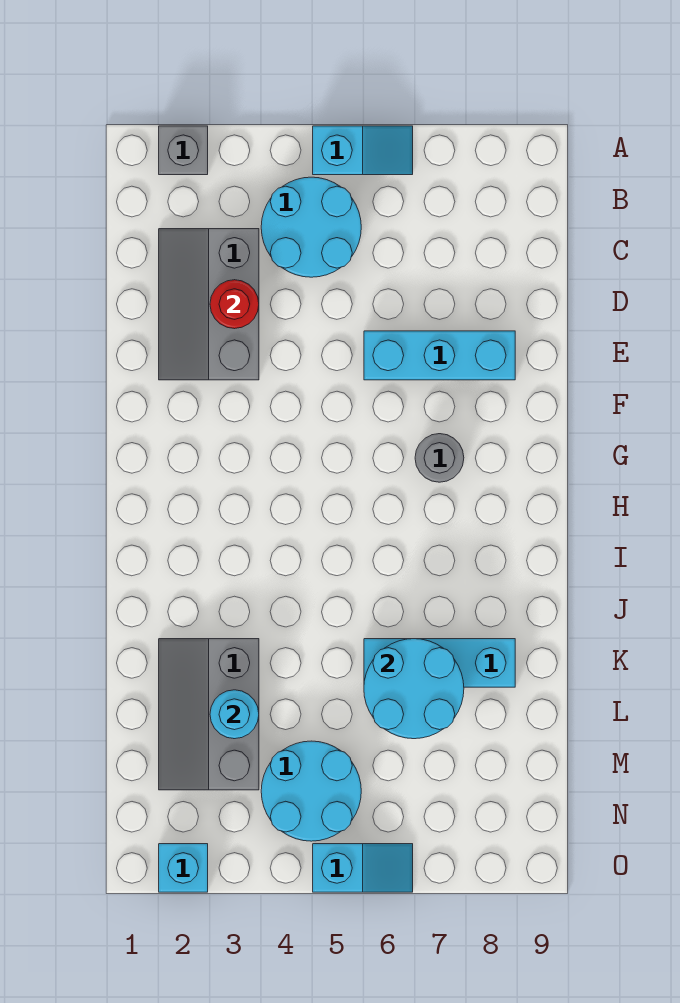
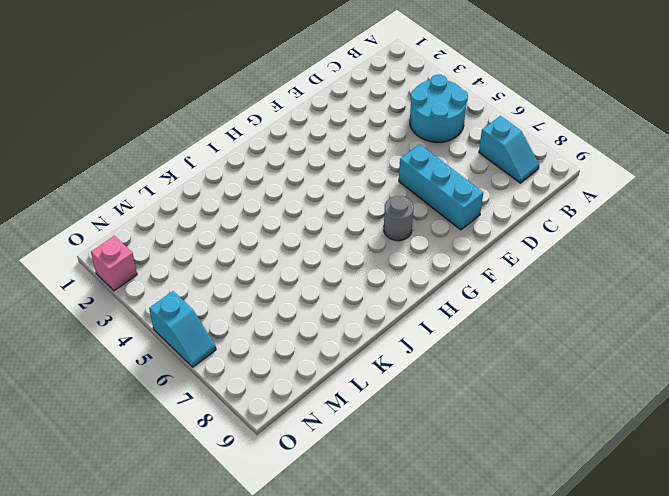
cyan slope B7:B8 level 1 top 7 -> cyan slope A5:A6 level 1 top 5
pink brick O2 level 1 -> cyan brick O2 level 1
none -> grey brick A2 level 1
none -> grey slope C2:E3 level 1 top 3
none -> grey slope K2:M3 level 1 top 3

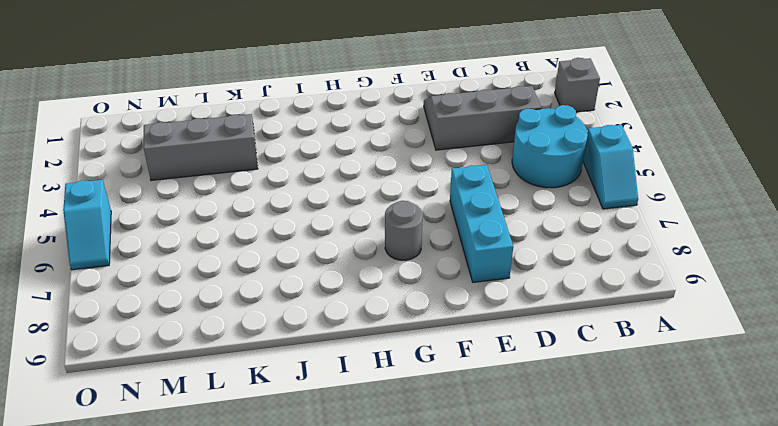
none -> cyan brick K6:K8 level 1
none -> cyan round brick M4:N5 level 1
none -> cyan brick O2 level 1

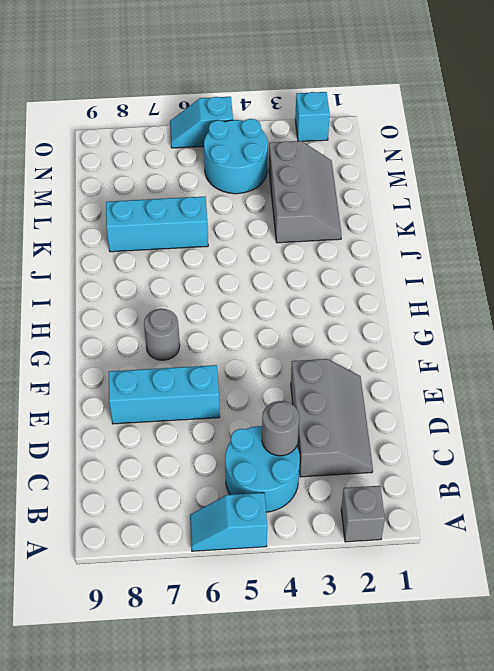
grey round brick C4 level 2 -> none
none -> red round brick D3 level 2
none -> cyan round brick K6:L7 level 2
none -> cyan round brick L3 level 2

